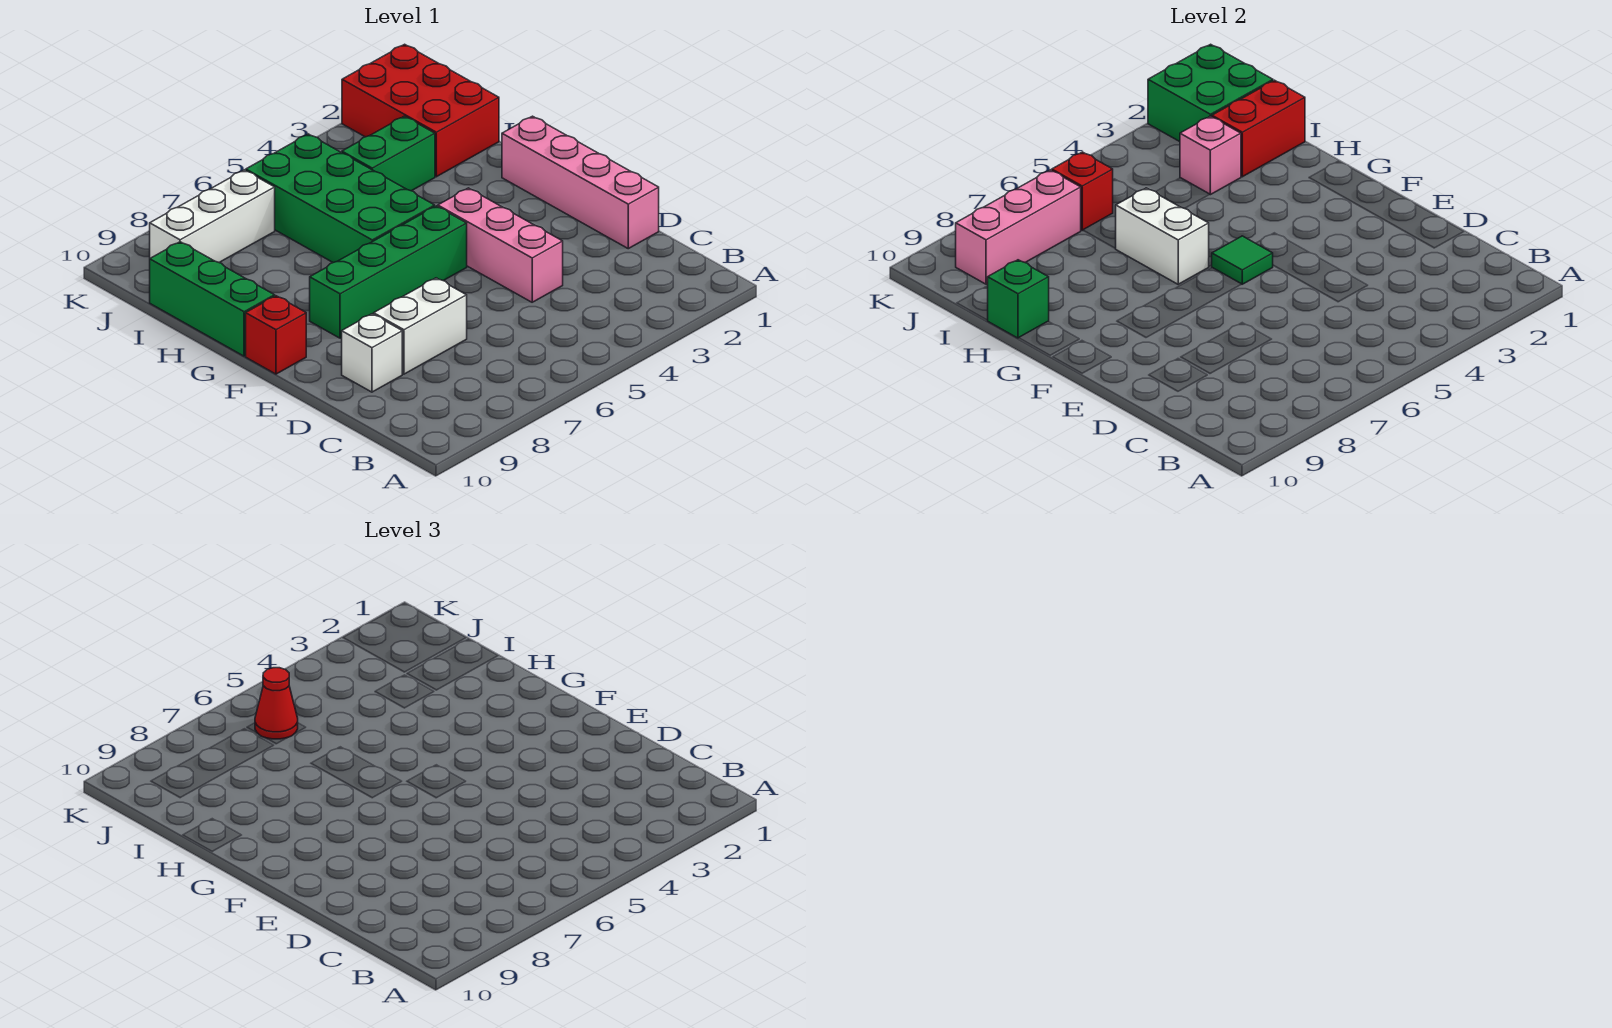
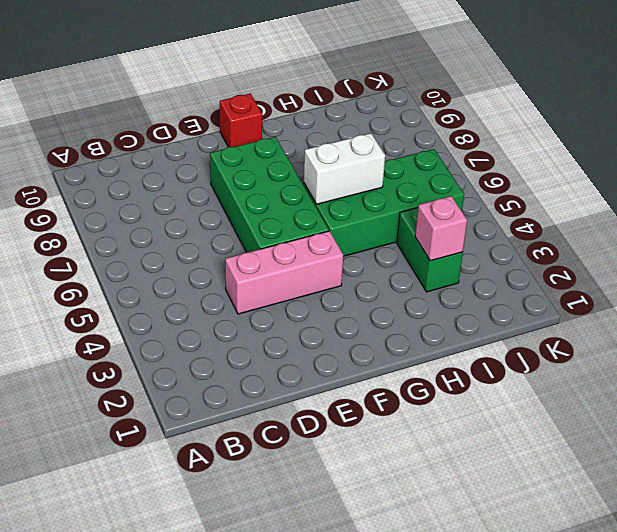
green brick E5:F8 level 1 -> green brick F5:F8 level 1
none -> pink brick D1:G1 level 1
none -> white brick D7:D8 level 1
none -> white brick D9 level 1

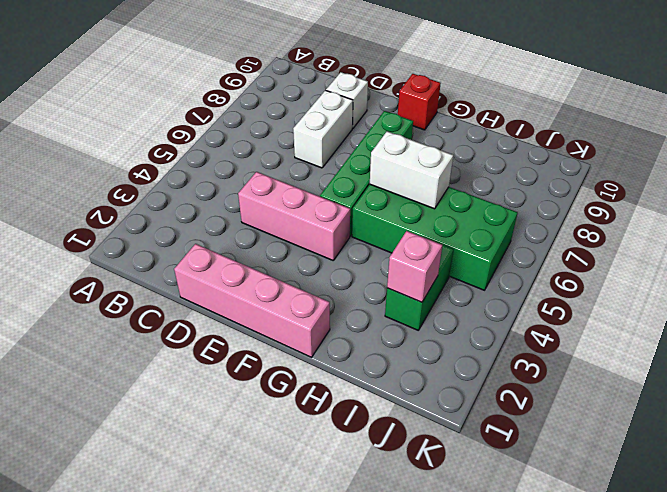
none -> green brick G10:I10 level 1
none -> red brick I1:K2 level 1
none -> white brick J7:J9 level 1

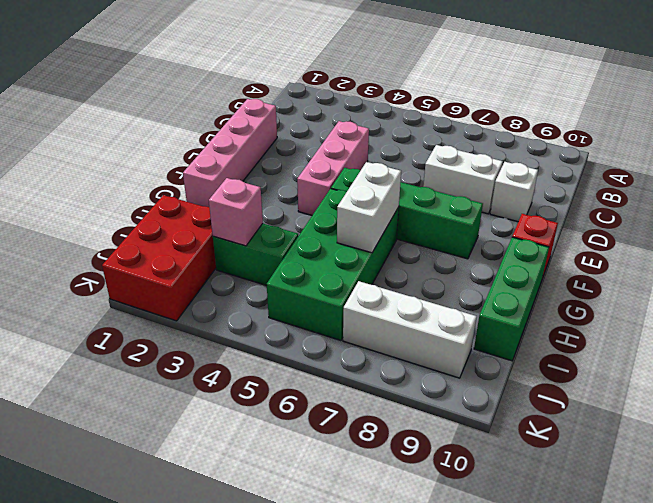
none -> green tile F5 level 2
none -> green brick H10 level 2
none -> red brick I1:I2 level 2

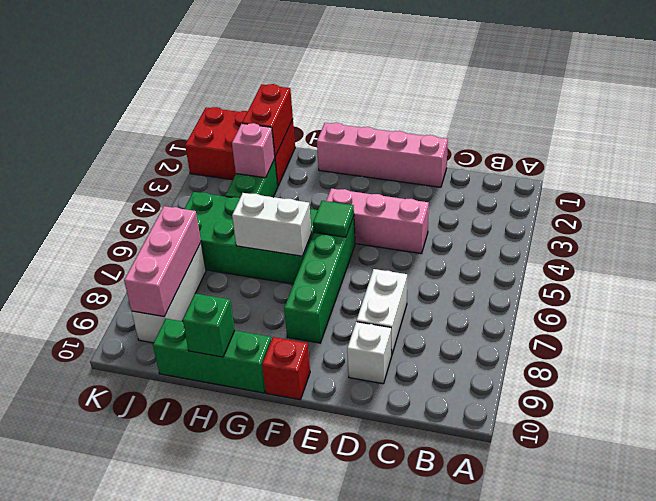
none -> green brick J1:K2 level 2
none -> red brick J6 level 2
none -> red cone J6 level 3

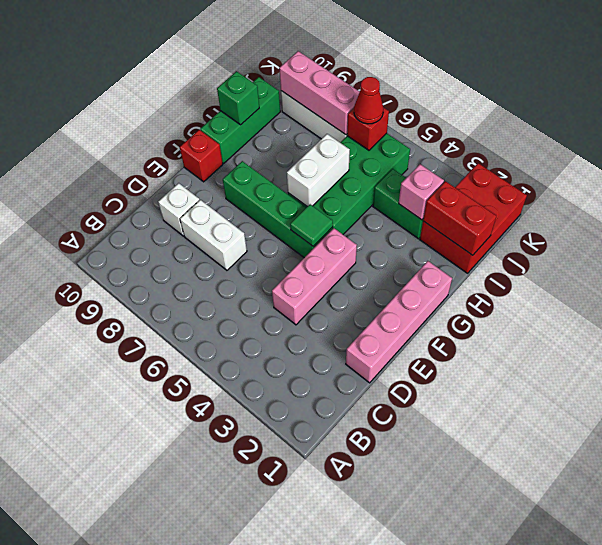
none -> green brick J1:K2 level 2

